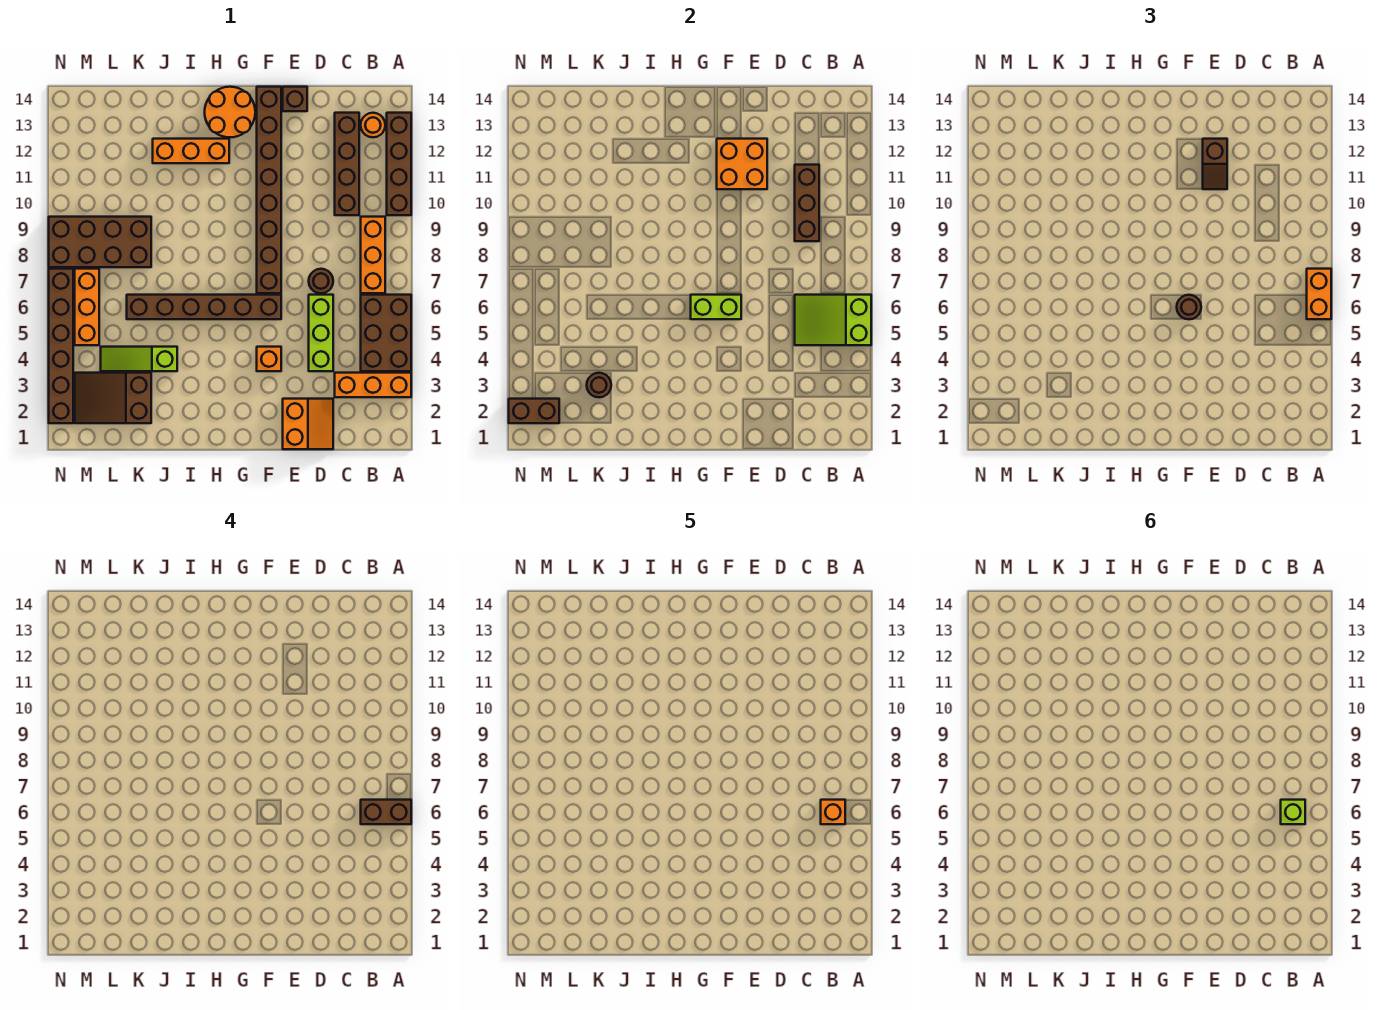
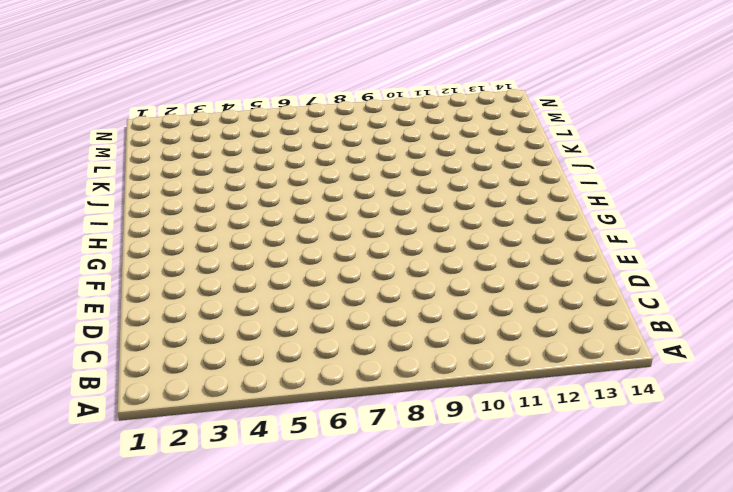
none -> orange brick A3:C3 level 1
none -> brown brick A4:B6 level 1
none -> brown brick A10:A13 level 1
none -> orange brick B7:B9 level 1

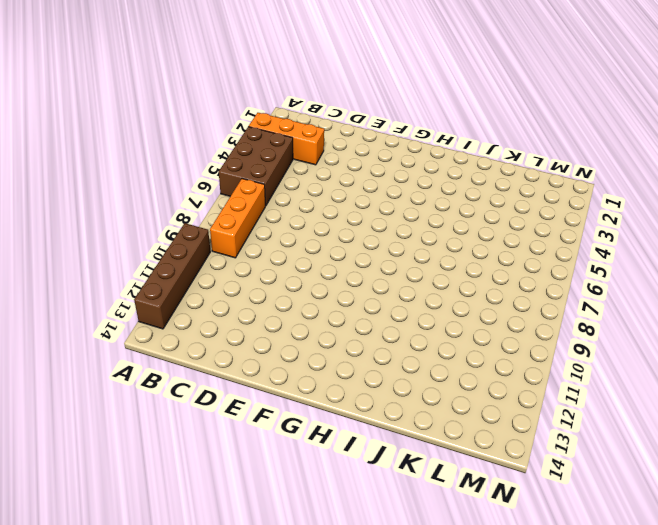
none -> orange round brick B13 level 1
none -> brown brick C10:C13 level 1
none -> orange slope D1:E2 level 1 top E
none -> lime brick D4:D6 level 1

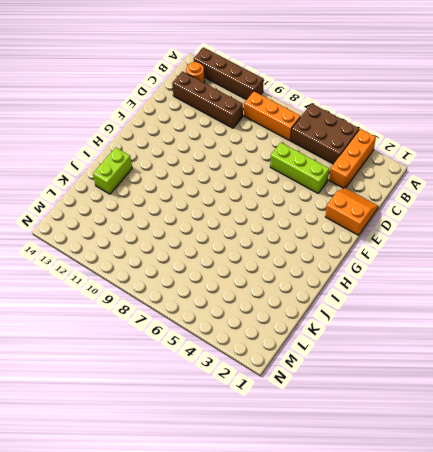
lime brick I13:J13 level 1 -> lime brick F6:G6 level 2
none -> brown round brick D7 level 1
none -> brown brick E14 level 1
none -> orange brick F4 level 1
none -> brown brick F6:K6 level 1

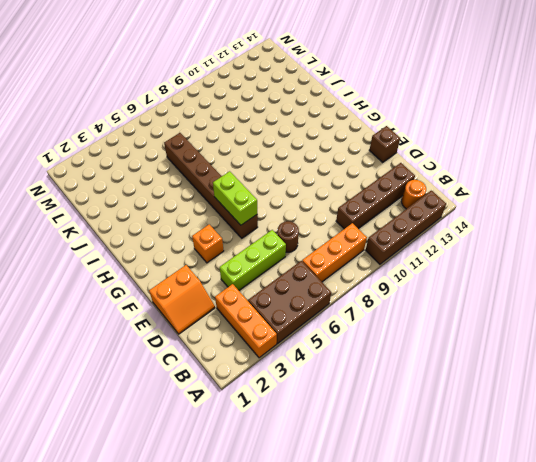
none -> brown brick F7:F14 level 1
none -> orange round brick G13:H14 level 1
none -> orange brick H12:J12 level 1
none -> lime slope J4:L4 level 1 top J

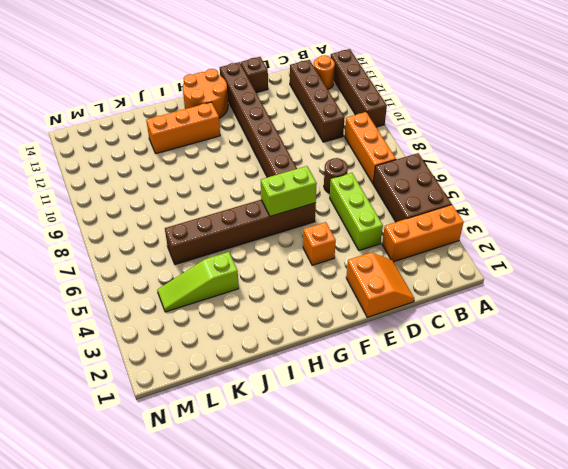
none -> brown slope K2:M3 level 1 top K
none -> brown brick K8:N9 level 1
none -> orange brick M5:M7 level 1
none -> brown brick N2:N7 level 1

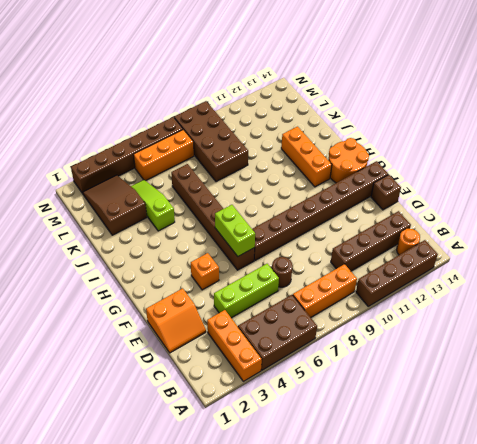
none -> lime slope A5:C6 level 2 top A
none -> brown brick C9:C11 level 2
none -> orange brick E11:F12 level 2
none -> brown round brick K3 level 2

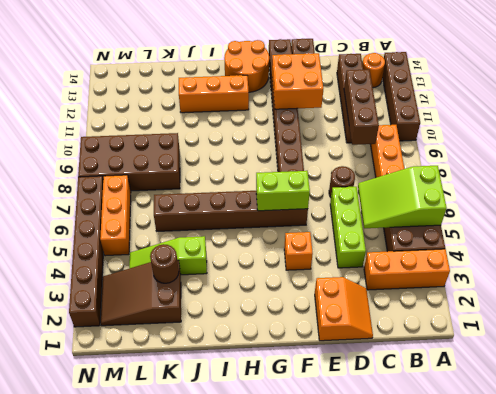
none -> brown brick M2:N2 level 2
none -> orange brick A6:A7 level 3
none -> brown slope E11:E12 level 3 top 12
none -> brown round brick F6 level 3

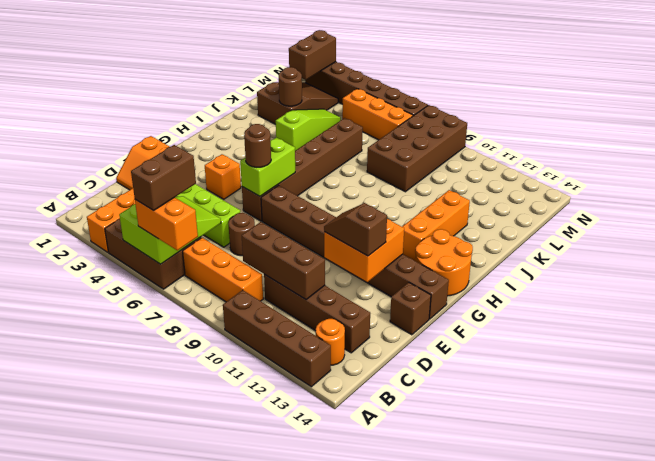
none -> orange brick B6 level 5
none -> lime brick B6 level 6

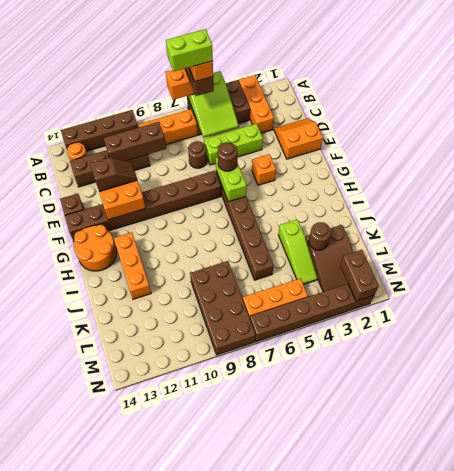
lime brick B6:B7 level 6 -> lime brick B6 level 6

